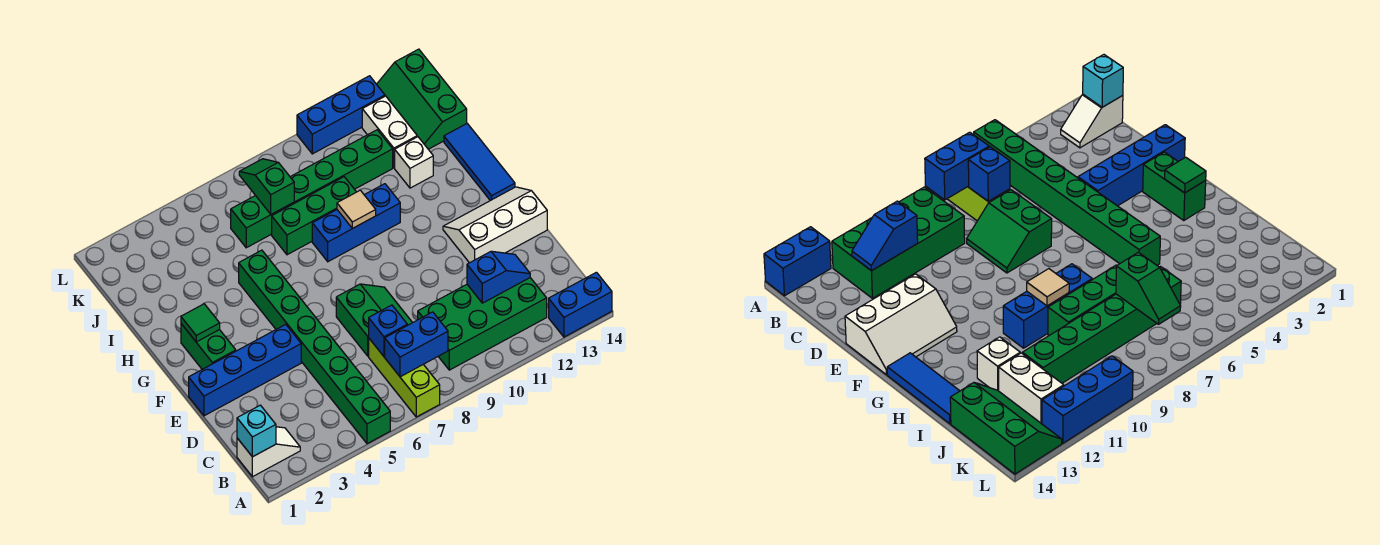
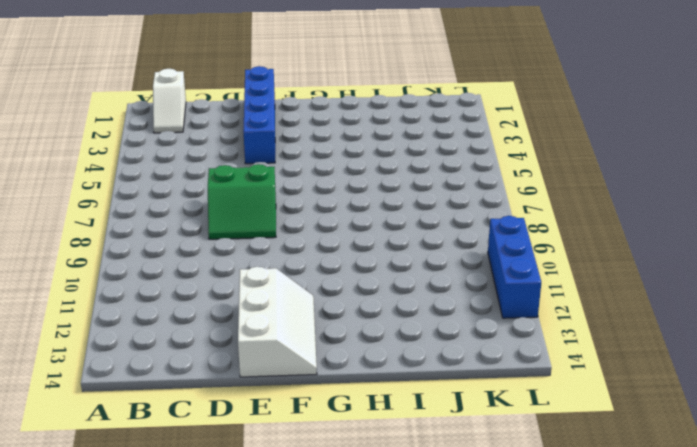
none -> green brick A5:H5 level 1
none -> lime brick A7:C7 level 1
none -> blue brick A13:A14 level 1

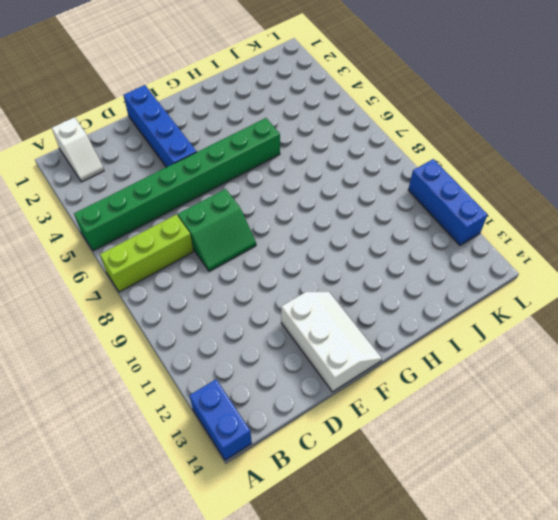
none -> green brick B9:C12 level 1
none -> green brick F2:G2 level 1
none -> blue tile G14:I14 level 1

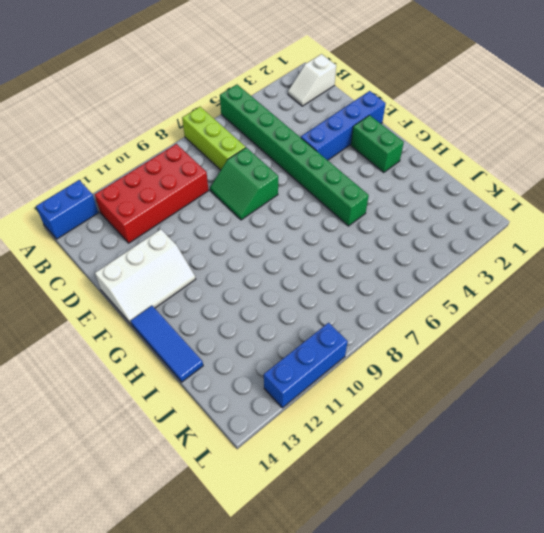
red brick B9:C12 level 1 -> green brick B9:C12 level 1
none -> blue brick H8:H10 level 1
none -> green brick I7:I9 level 1
none -> white brick I12 level 1

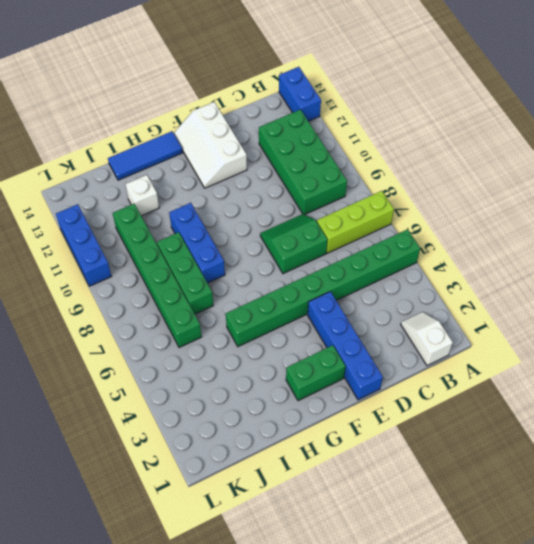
none -> white brick J12:K12 level 1
none -> green slope J13:L14 level 1 top 14
none -> cyan brick B1 level 2

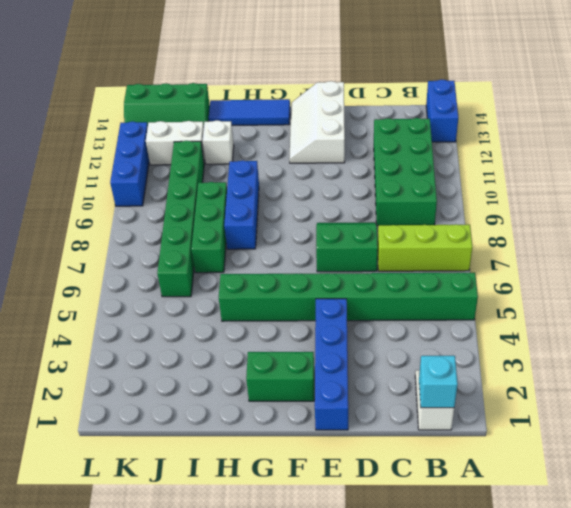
none -> blue brick B7:B8 level 2
none -> blue brick C7 level 2
none -> blue slope C11:C12 level 2 top 11

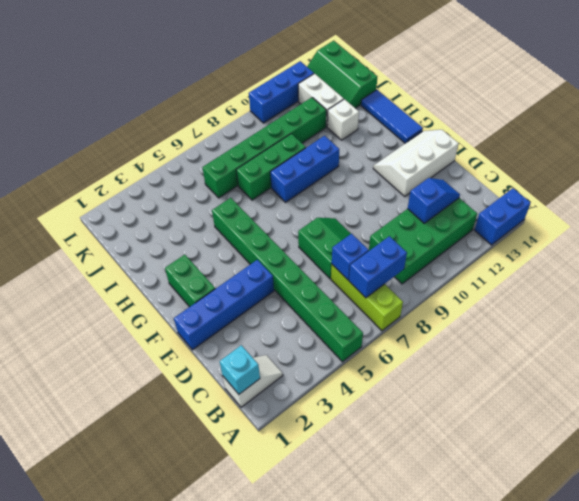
none -> green tile G2 level 2
none -> tan tile H9 level 2
none -> green slope J7:K7 level 2 top J

